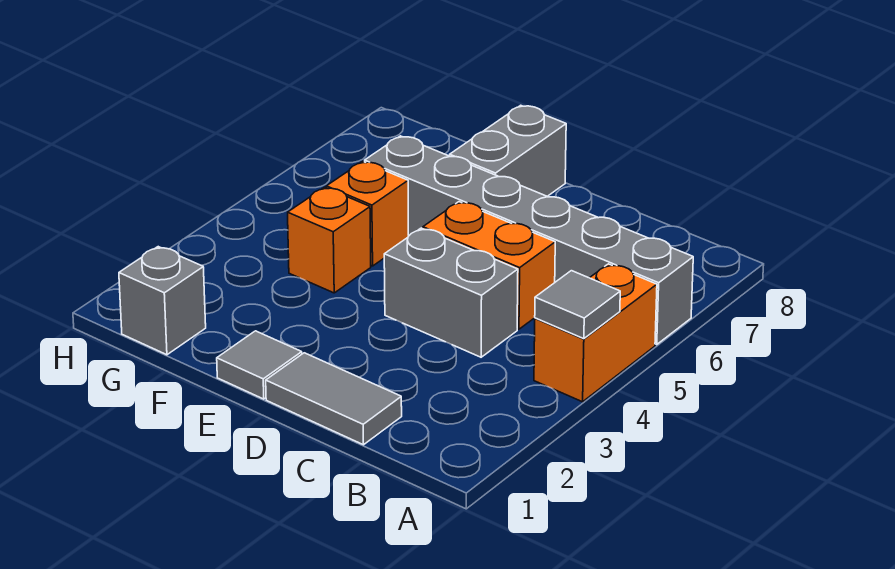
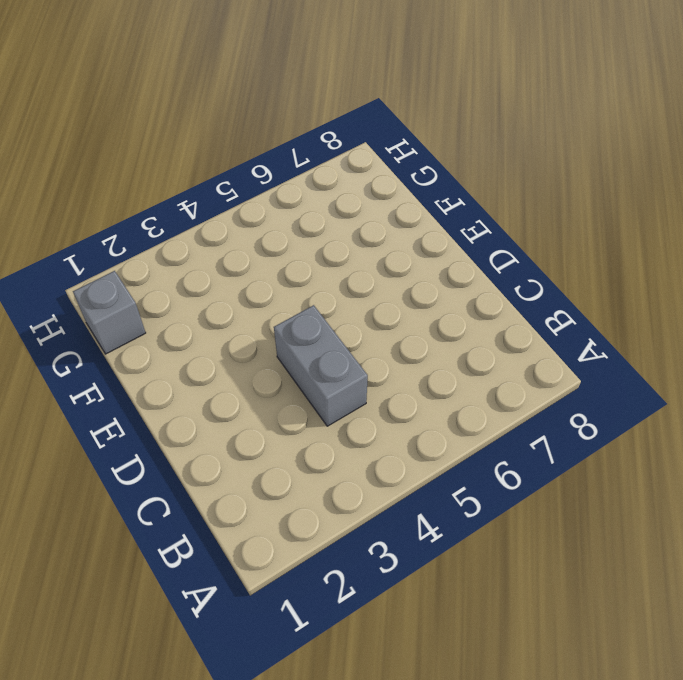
none -> orange brick A4:A5 level 1
none -> grey brick A6:F6 level 1

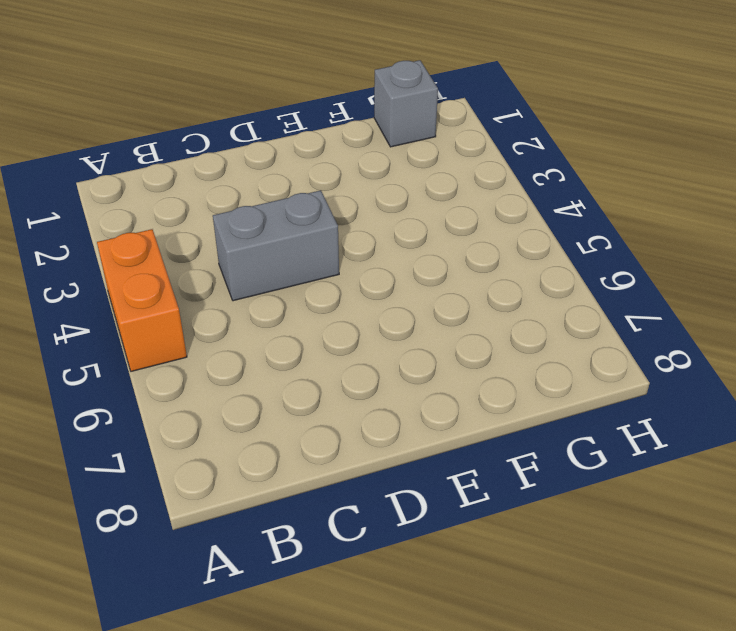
none -> grey brick A6:F6 level 1
none -> grey tile C1:D1 level 1

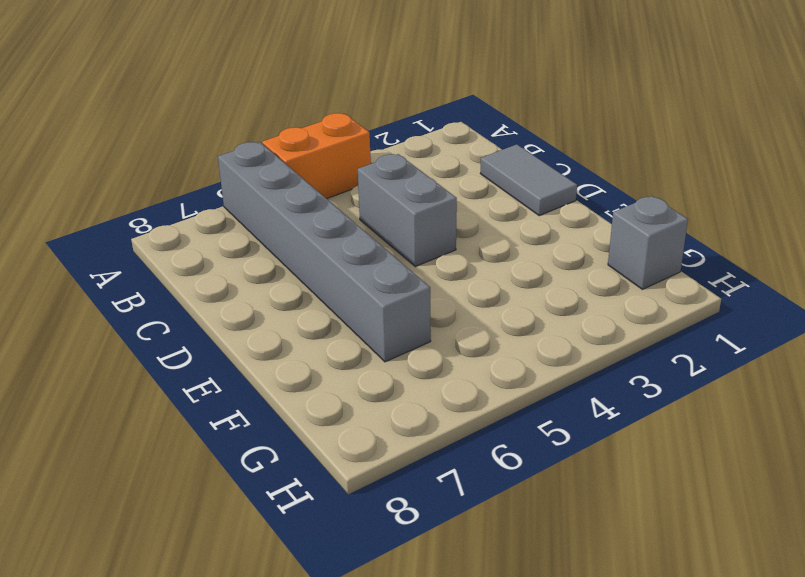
none -> orange brick C5:D5 level 1
none -> grey tile E1 level 1

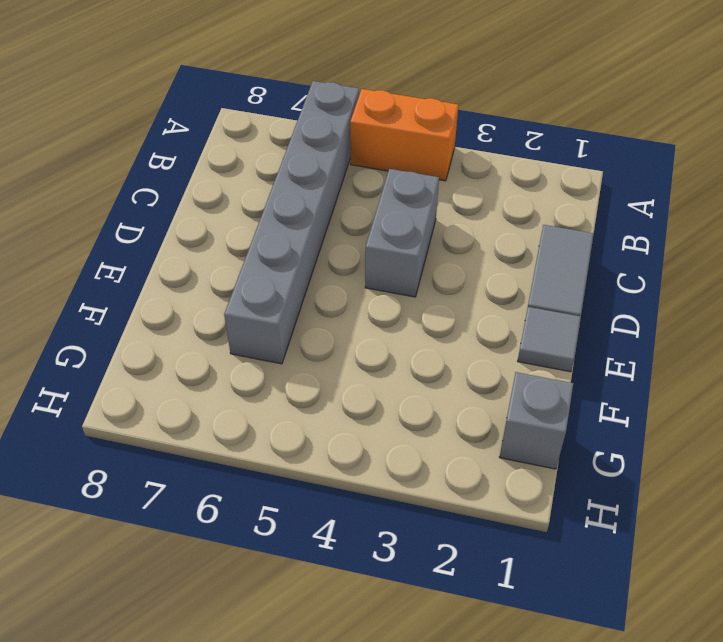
none -> orange brick C5:D5 level 1
none -> grey brick E7:E8 level 1

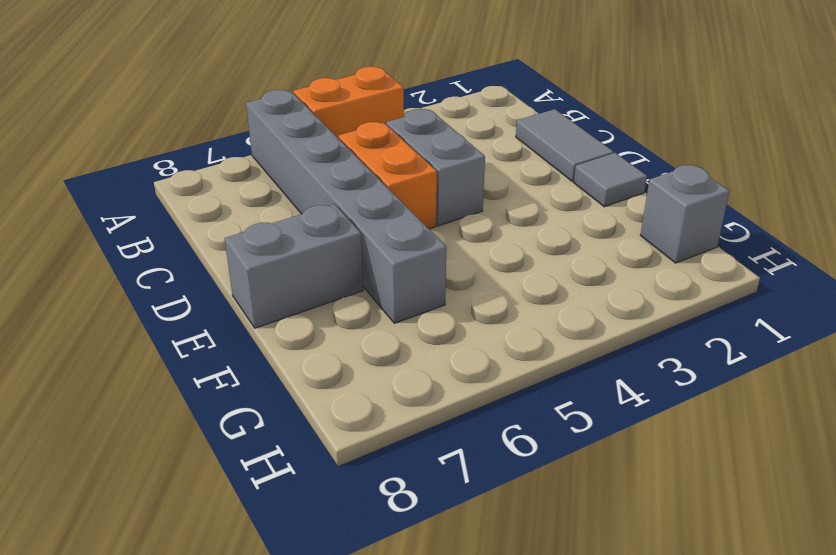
none -> orange brick F4 level 1
none -> orange brick F5 level 1

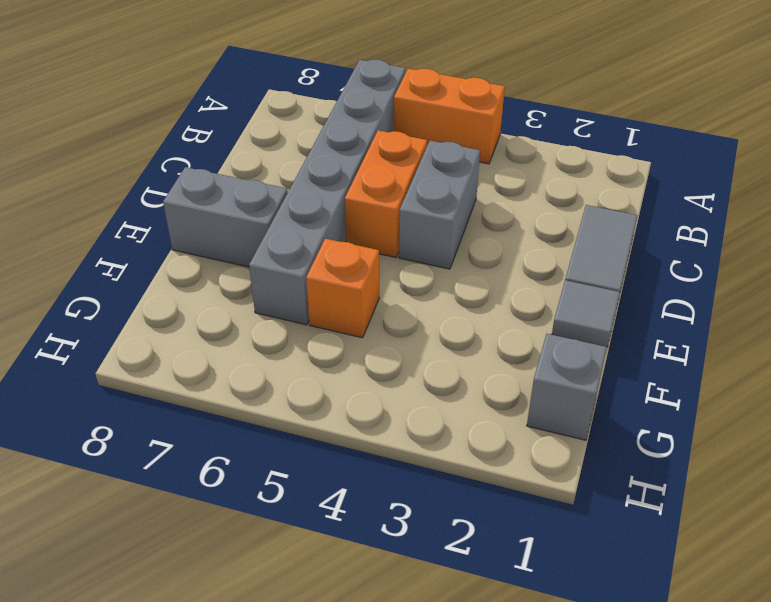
none -> orange brick F4 level 1
none -> grey tile A4 level 2

